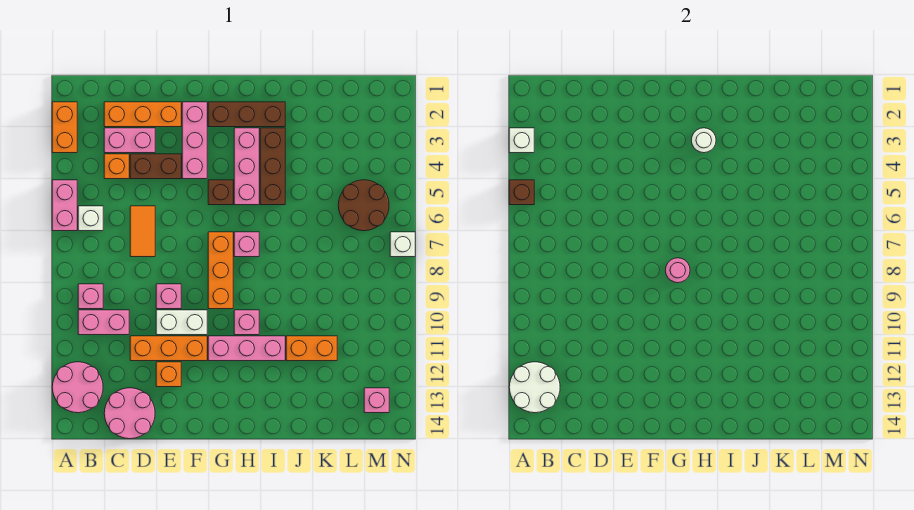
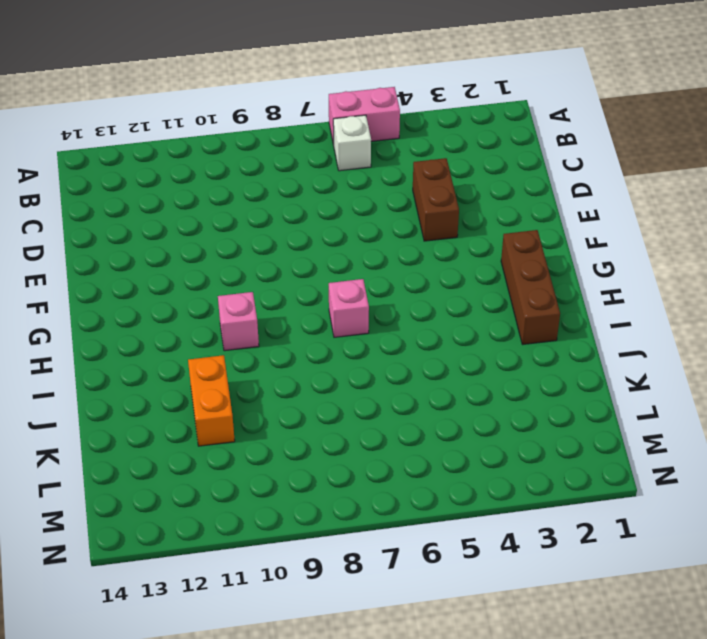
none -> orange brick A2:A3 level 1
none -> pink round brick A12:B13 level 1
none -> pink brick B9 level 1
none -> pink brick B10:C10 level 1

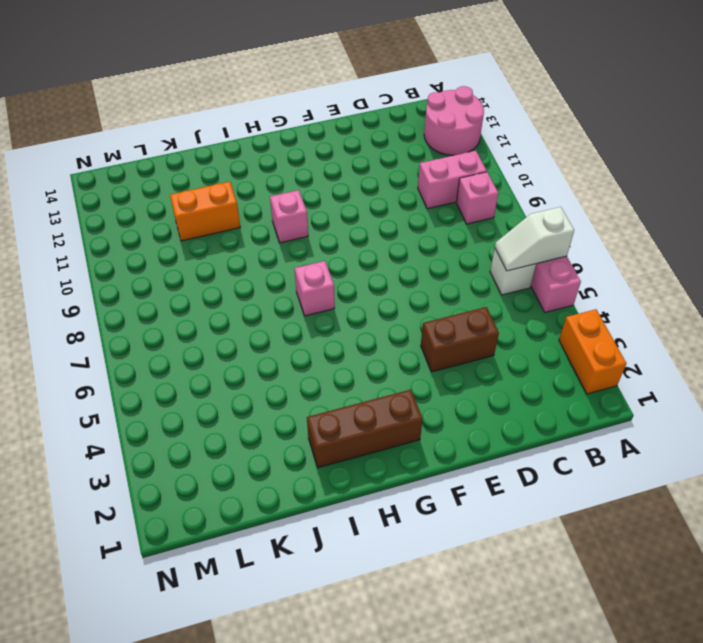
white slope A6:B6 level 2 top A -> none
none -> orange brick C2:E2 level 1
none -> pink brick C3:D3 level 1
none -> orange brick C4 level 1
none -> pink round brick C13:D14 level 1

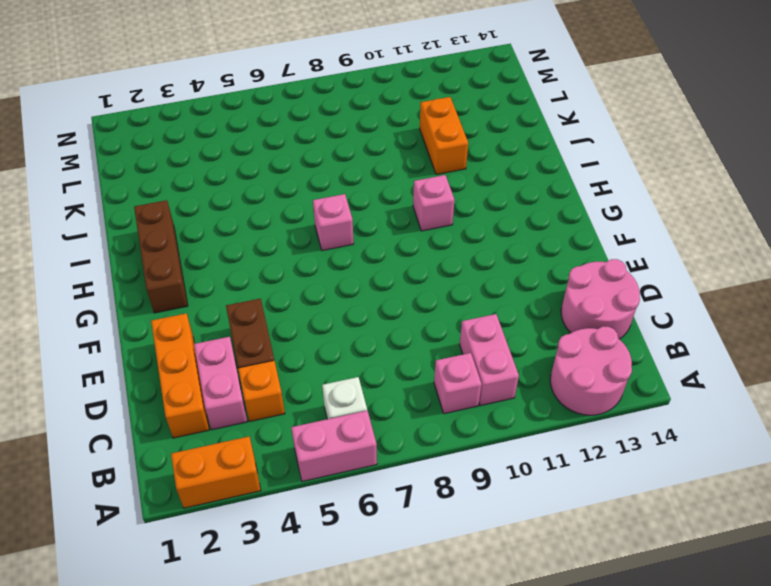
none -> orange tile D6:D7 level 1
none -> orange brick D11:F11 level 1
none -> pink brick E9 level 1
none -> white brick E10:F10 level 1

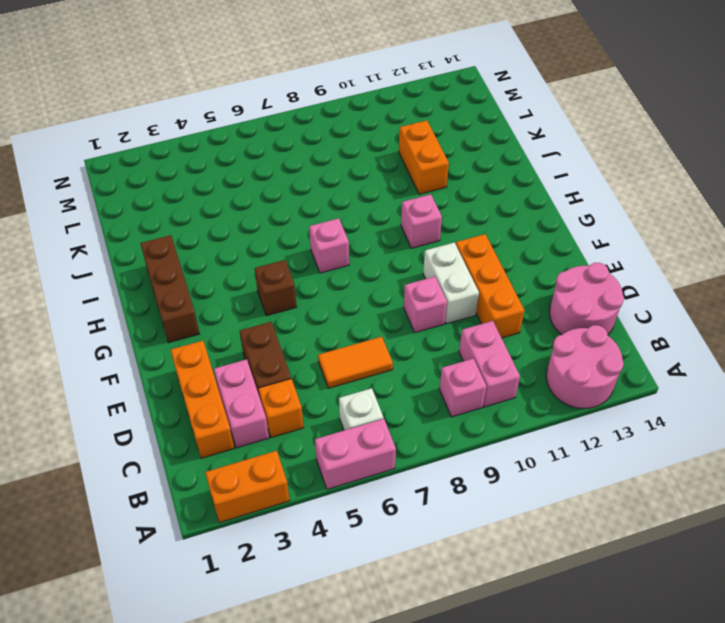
none -> orange brick E12 level 1
none -> pink brick F2:F4 level 1
none -> orange brick G7:G9 level 1
none -> pink brick G11:I11 level 1

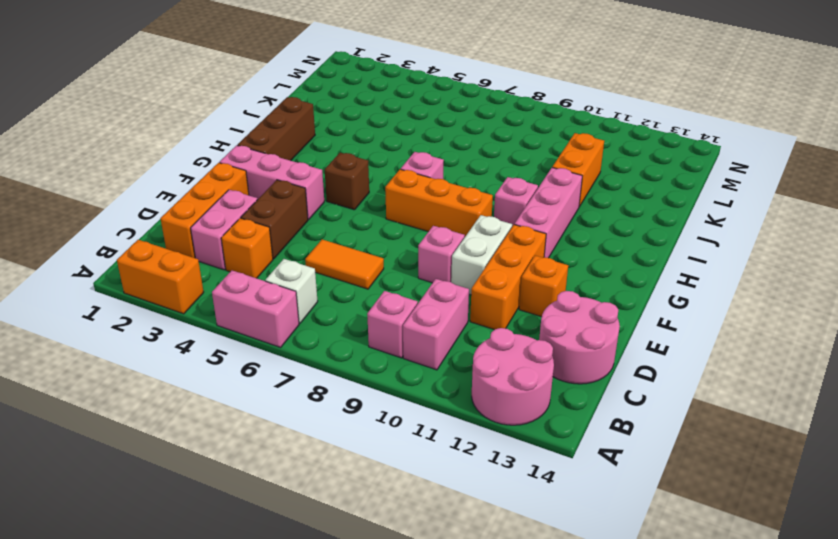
none -> pink brick H3:H5 level 1
none -> brown brick I3:I5 level 1
none -> brown round brick L5:M6 level 1
none -> pink brick M13 level 1

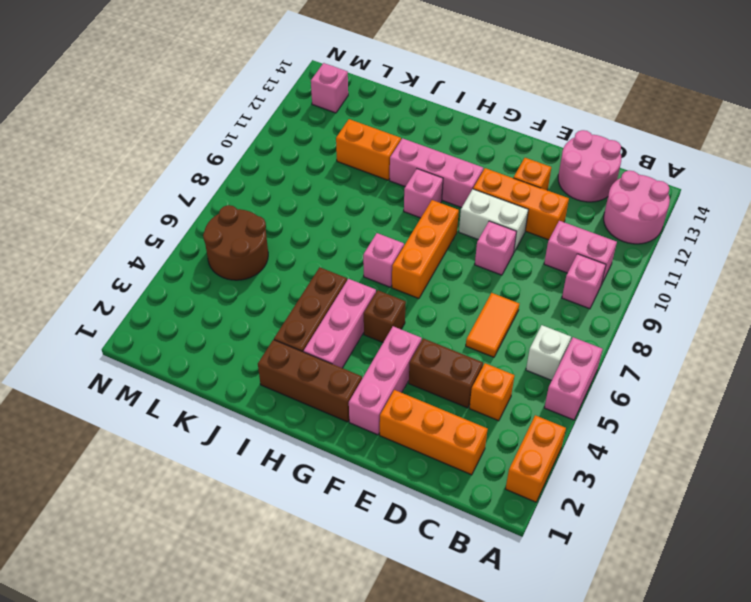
none -> pink brick C3:D3 level 1
none -> white brick N7 level 1
none -> white brick A3 level 2
none -> brown brick A5 level 2

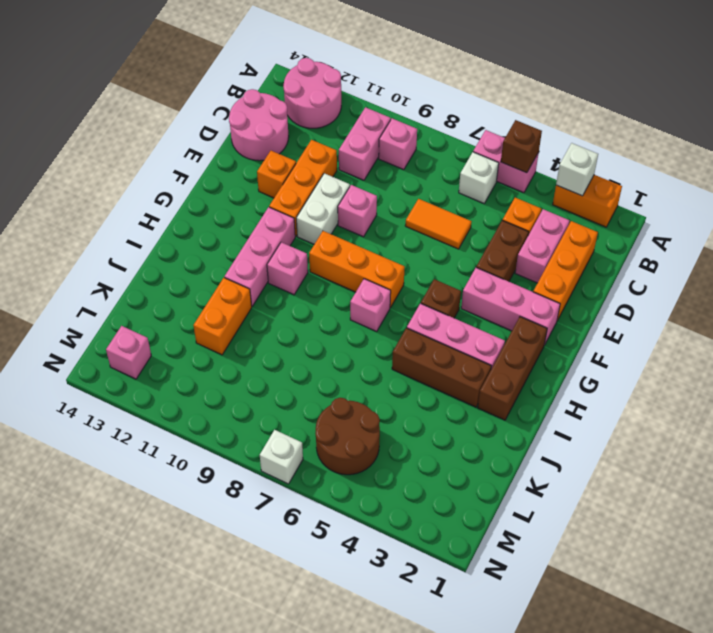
none -> white round brick A12:B13 level 2
none -> pink round brick G8 level 2
none -> white round brick H3 level 2

